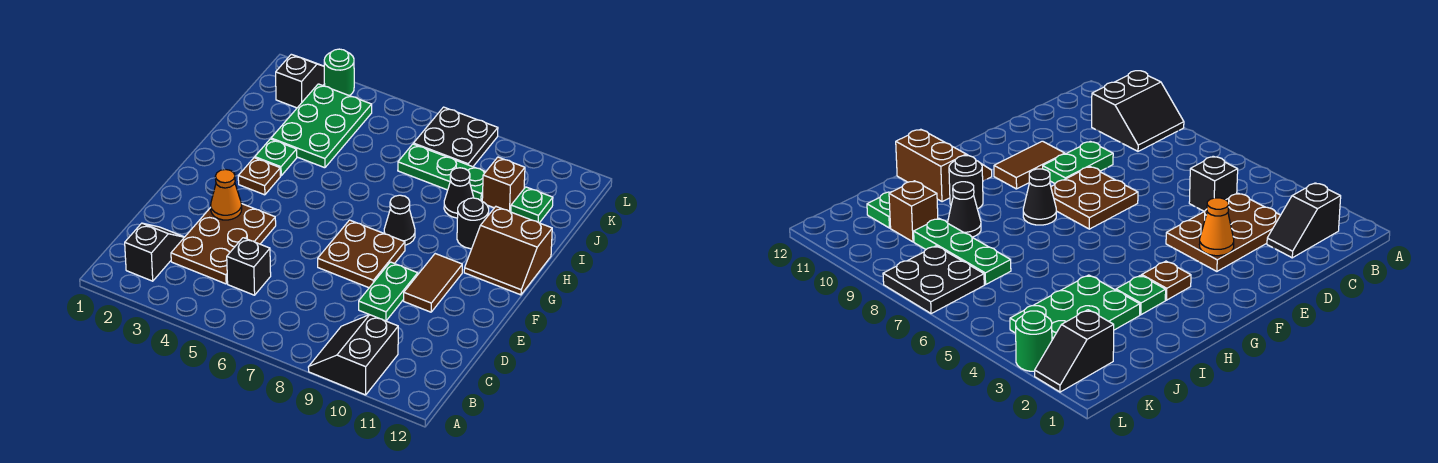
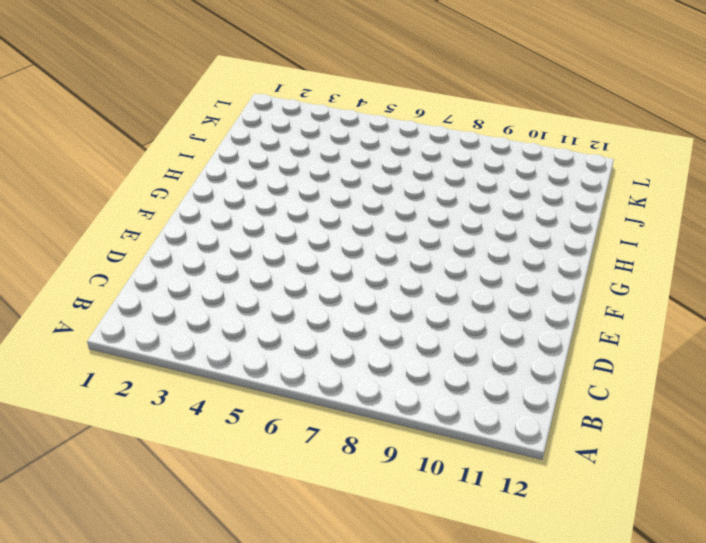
none -> black slope A9:B10 level 1 top 10
none -> black slope B2:C2 level 1 top B
none -> brown plate C3:E4 level 1

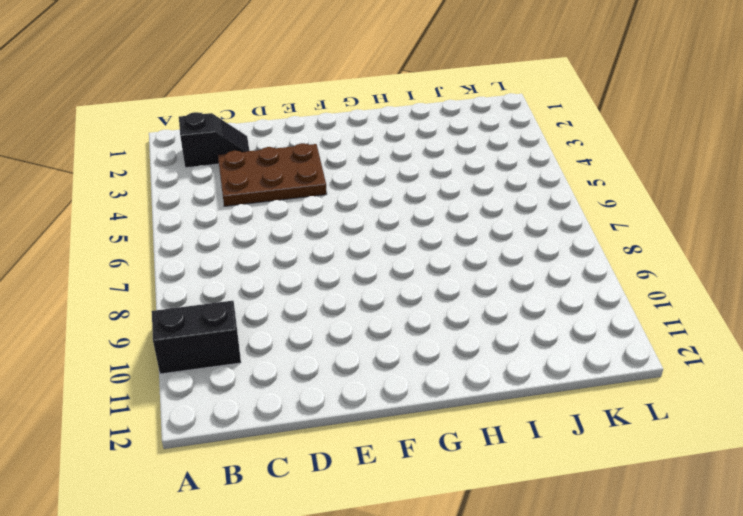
none -> black brick C5 level 1
none -> green plate D9:E9 level 1
none -> brown plate E7:F8 level 1

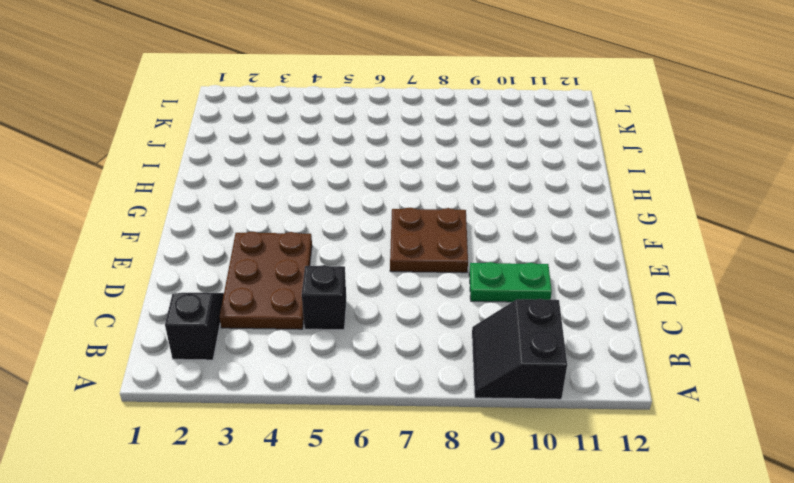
green plate D9:D10 level 1 -> green plate D9:E9 level 1
none -> brown tile E10:F10 level 1
none -> brown plate G3 level 1
none -> black cone G8 level 1

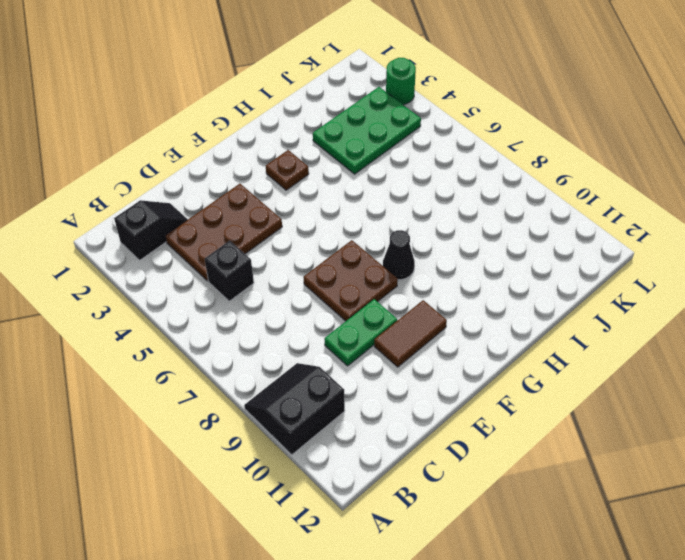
none -> brown slope G11:H12 level 1 top H
none -> green plate H3 level 1
none -> black round brick H10 level 1

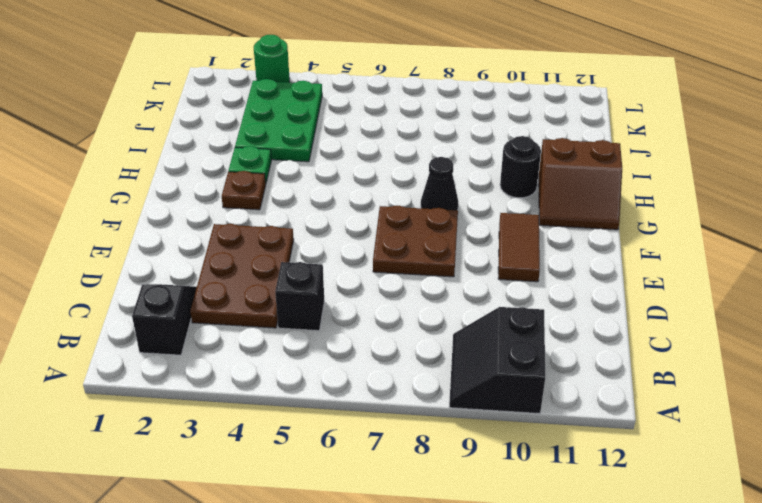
none -> green plate D9:E9 level 1
none -> black cone I9 level 1
none -> green plate J7:J9 level 1

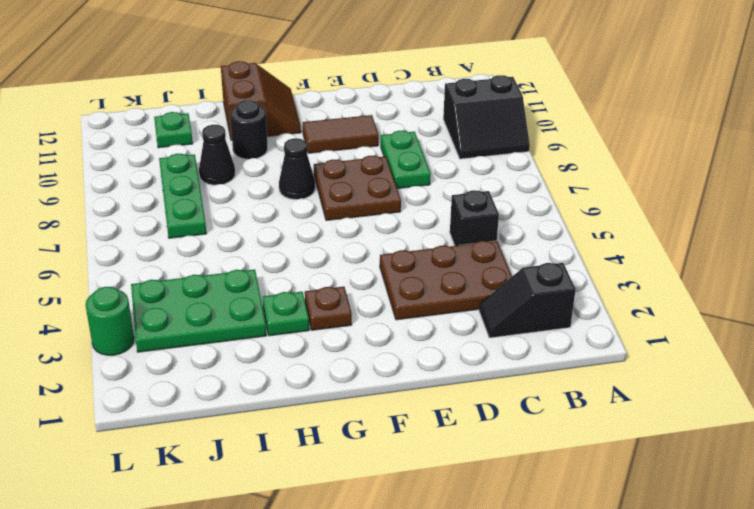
green plate D8:D9 level 1 -> green plate D9:E9 level 1
none -> brown brick J10 level 1
none -> black slope K2:L2 level 1 top K
none -> black plate K7:L8 level 1

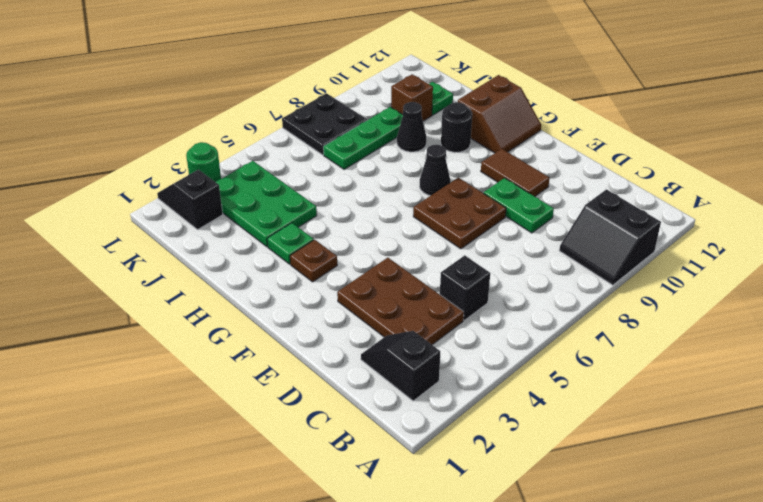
none -> orange cone E3 level 2

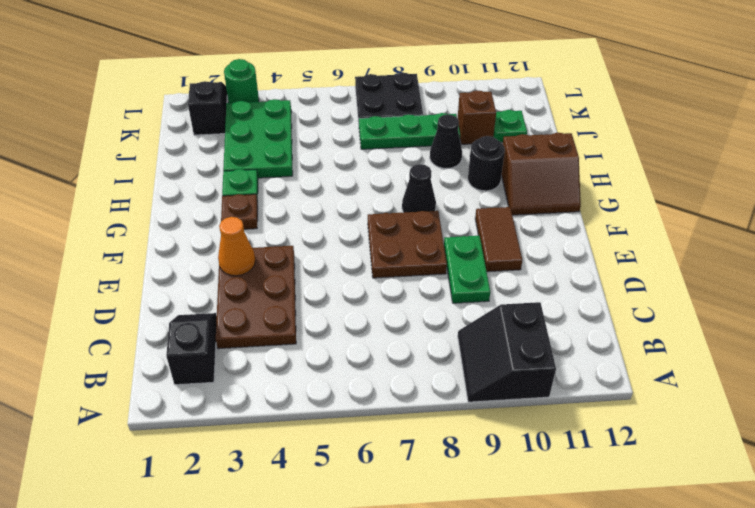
none -> black brick C5 level 1

